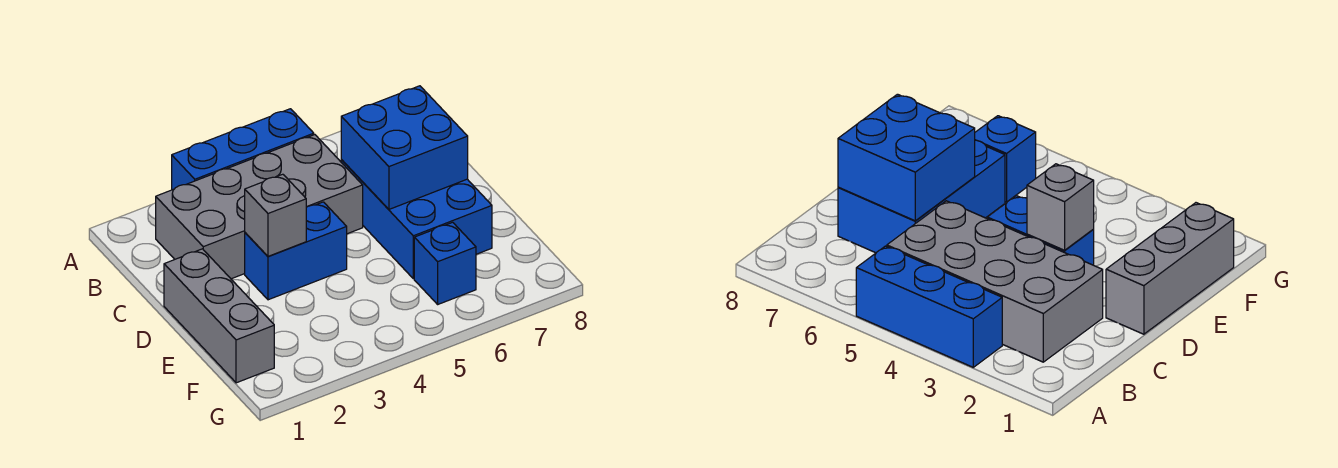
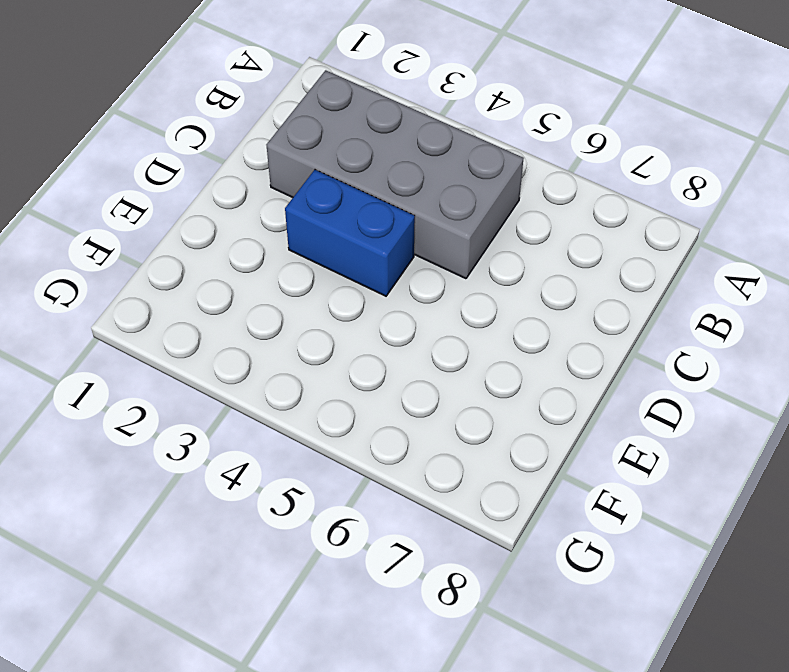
none -> blue brick A3:A5 level 1
none -> blue brick C6:E7 level 1

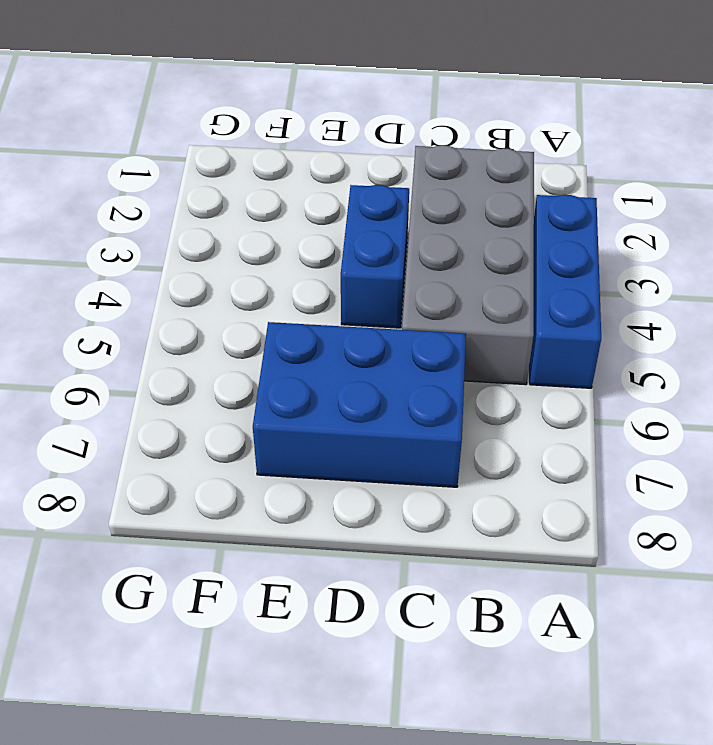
none -> grey brick D1:F1 level 1
none -> blue brick F6 level 1

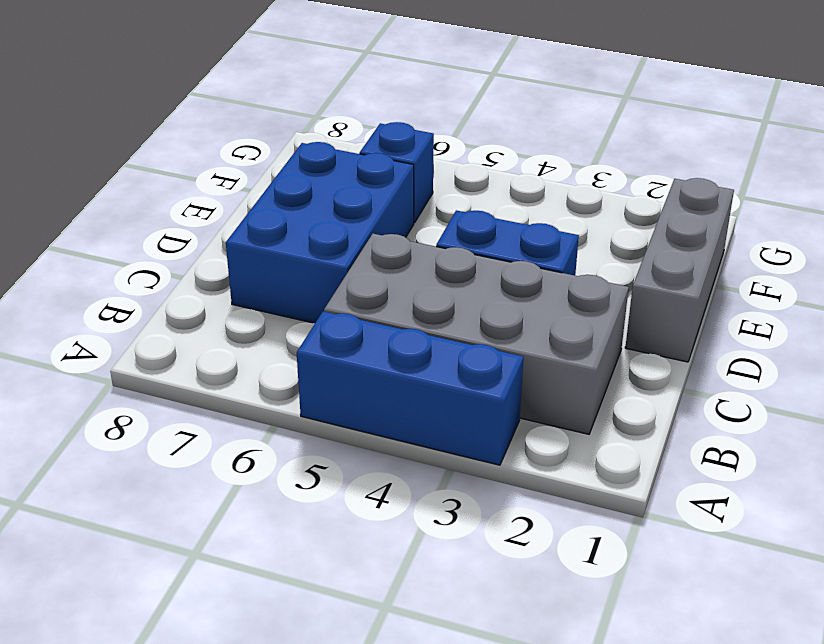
none -> blue brick C6:D7 level 2
none -> grey brick D3 level 2

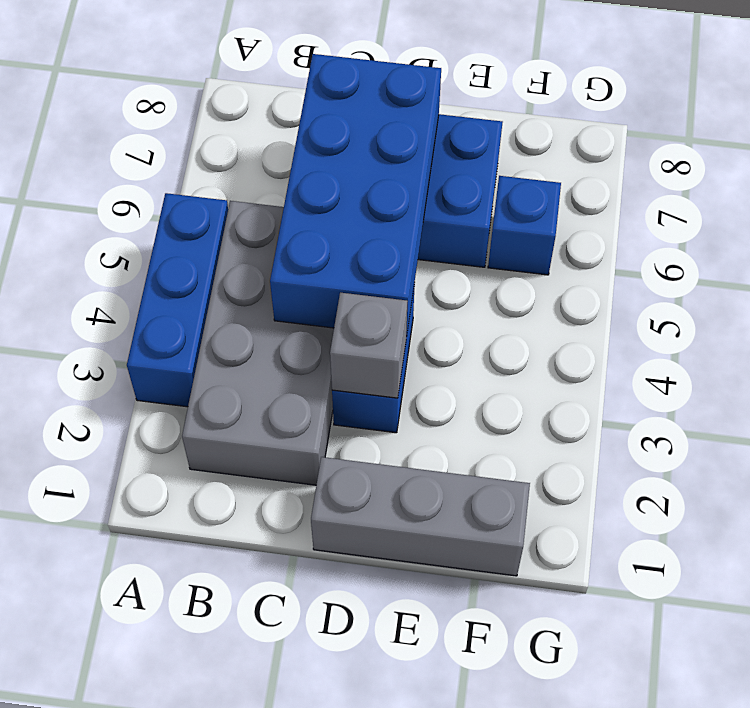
blue brick C4:D7 level 2 -> blue brick C6:D7 level 2

